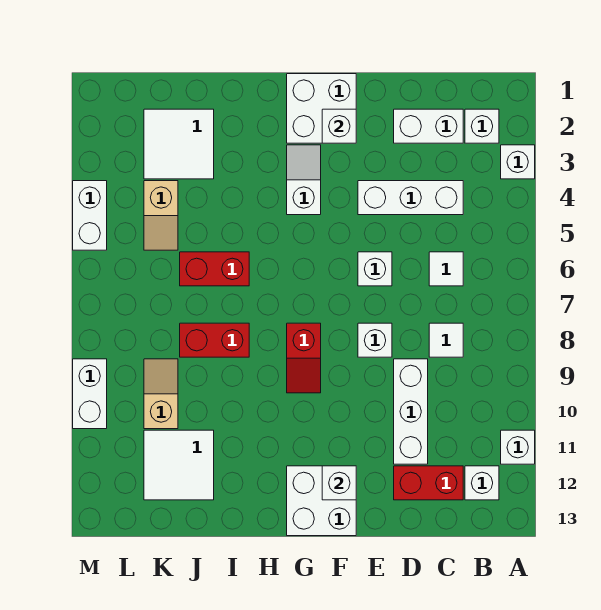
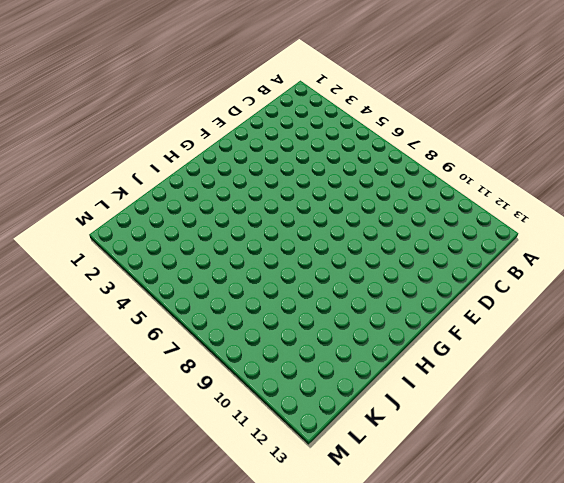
none -> white brick A3 level 1
none -> white brick A11 level 1
none -> white brick B2 level 1

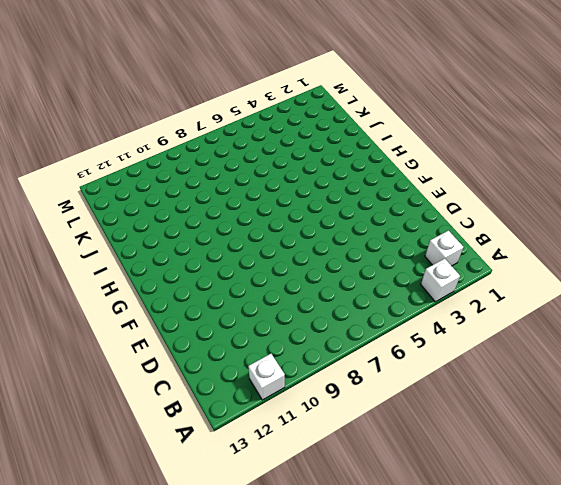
none -> white brick B12 level 1
none -> white brick C2:D2 level 1
none -> white brick C4:E4 level 1

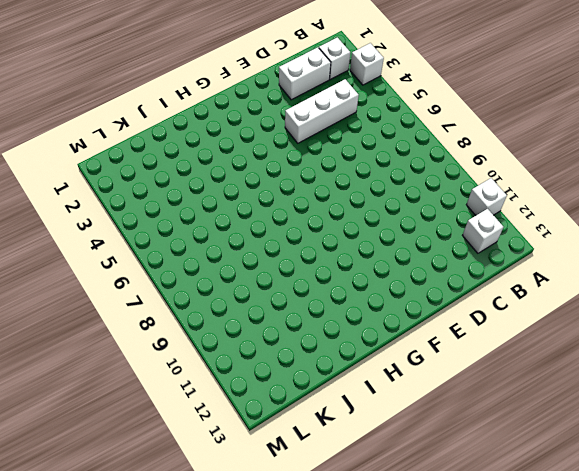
none -> white tile C6 level 1
none -> white tile C8 level 1
none -> red brick C12:D12 level 1

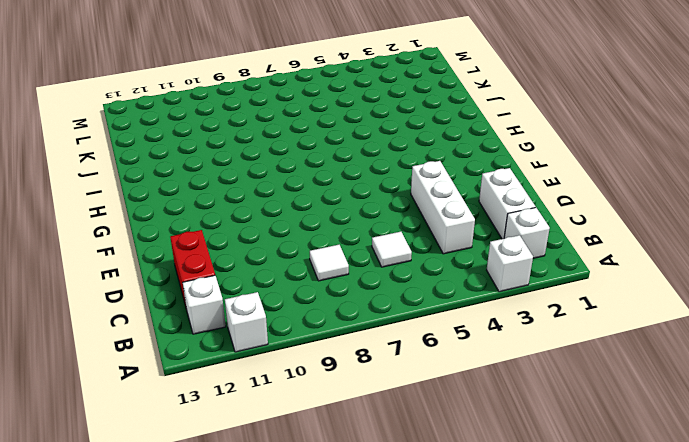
none -> white brick D9:D11 level 1
none -> white brick E6 level 1
none -> white brick E8 level 1

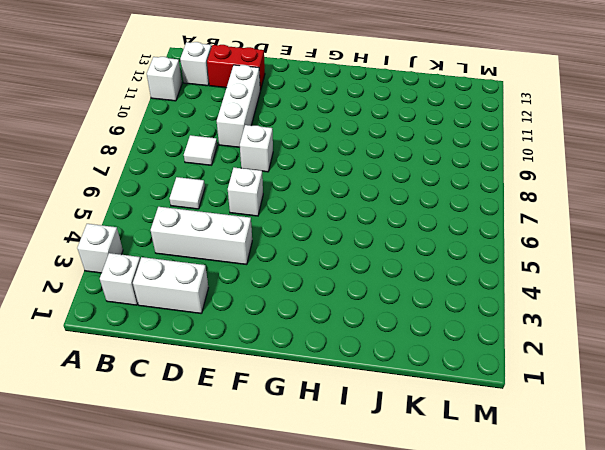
none -> white brick F1:G2 level 1
none -> white brick F12:G13 level 1
none -> white slope G3:G4 level 1 top 4

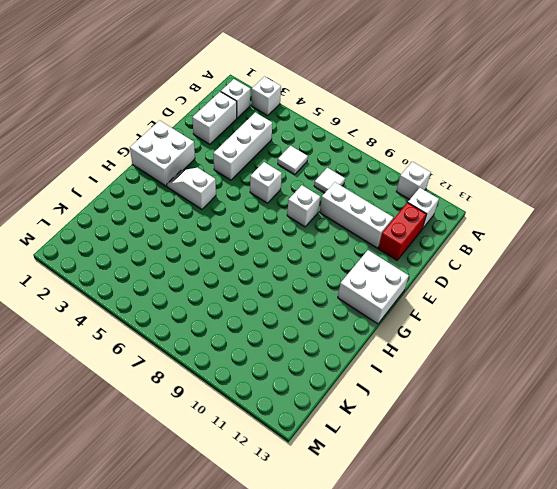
none -> red slope G8:G9 level 1 top 8
none -> red brick I6:J6 level 1
none -> red brick I8:J8 level 1

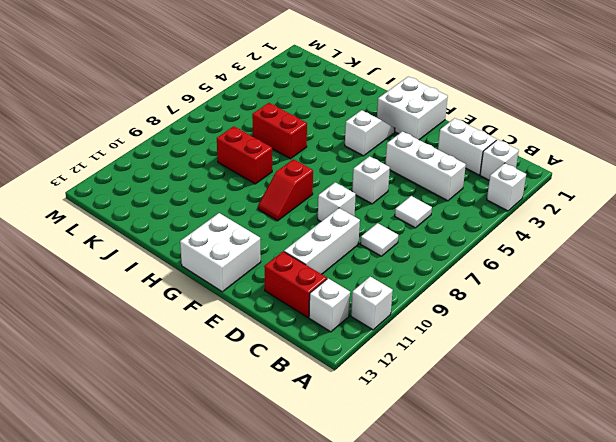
none -> white tile J2:K3 level 1
none -> white tile J11:K12 level 1
none -> tan slope K4:K5 level 1 top 4

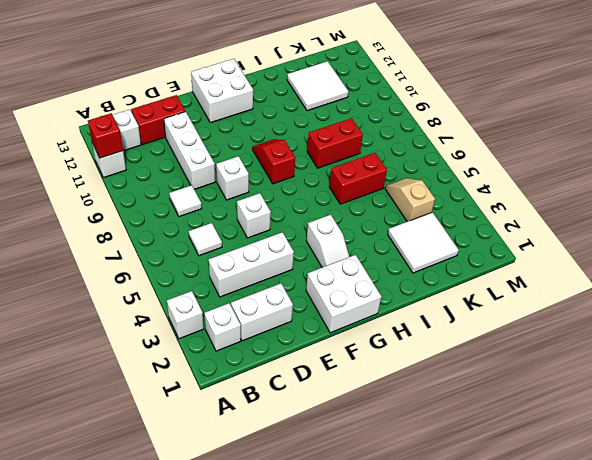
red brick A11 level 2 -> none
none -> tan slope K9:K10 level 1 top 10
none -> white brick M4:M5 level 1
none -> white brick M9:M10 level 1

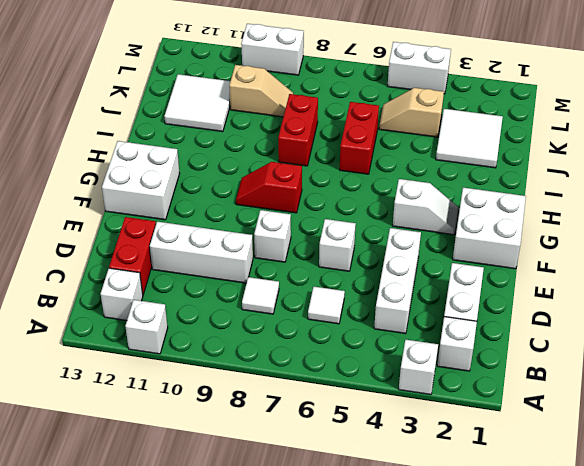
none -> white brick F2 level 2
none -> white brick F12 level 2

